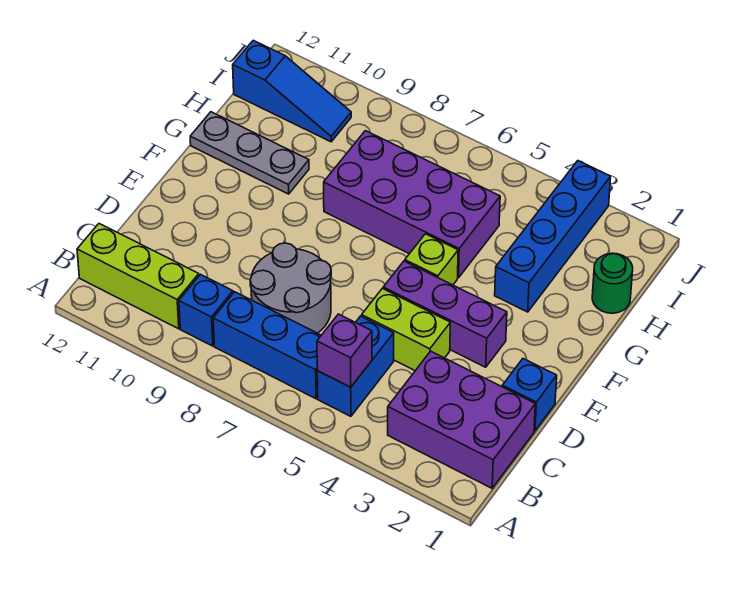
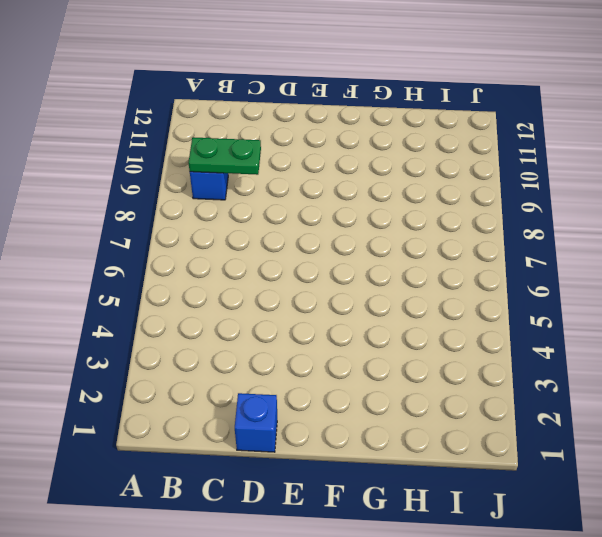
green plate B9:C9 level 2 -> none
none -> purple brick B1:C3 level 1
none -> blue brick B5:C5 level 1
none -> blue brick B6:B8 level 1

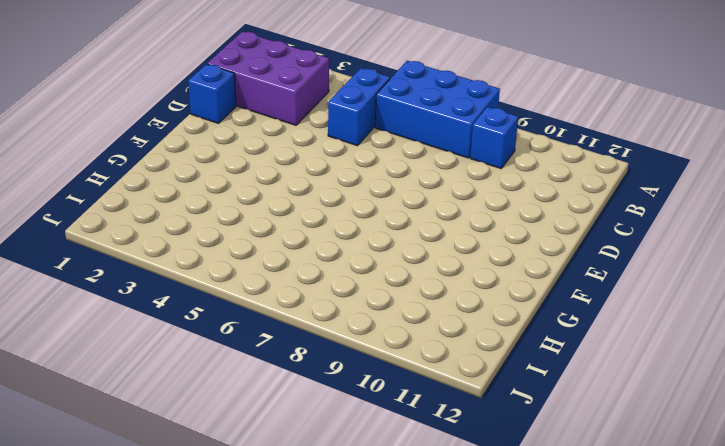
blue brick A6:B8 level 1 -> blue brick B6:B8 level 1
none -> lime brick B10:B12 level 1
none -> grey round brick C7:D8 level 1
none -> lime brick D4:D5 level 1

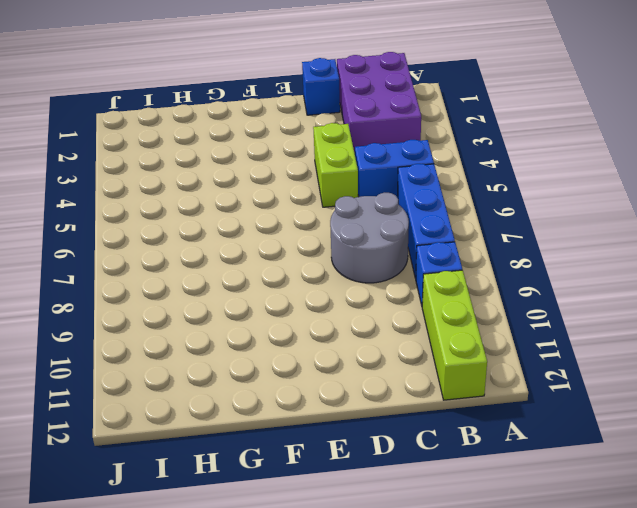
none -> purple brick E3:E5 level 1
none -> lime brick F5 level 1
none -> blue brick G3:J3 level 1

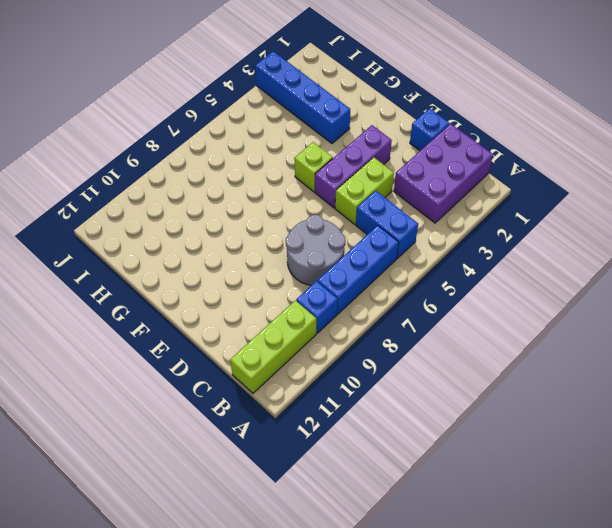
none -> purple brick G5:H8 level 1
none -> grey plate G10:G12 level 1
none -> green round brick H1 level 1

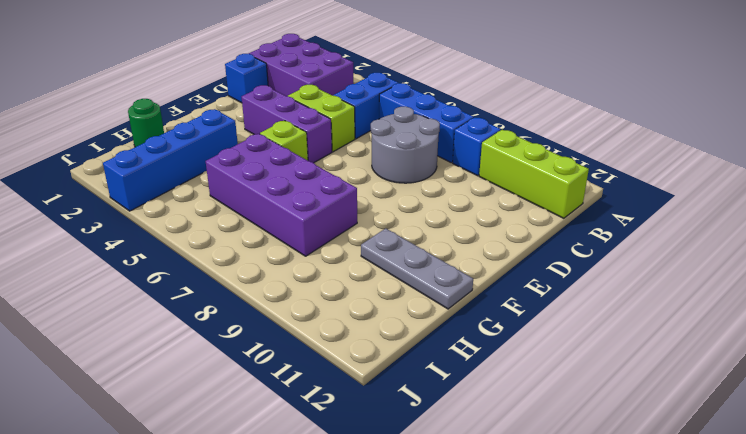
none -> blue slope I10:I12 level 1 top 12
none -> purple brick B5 level 2

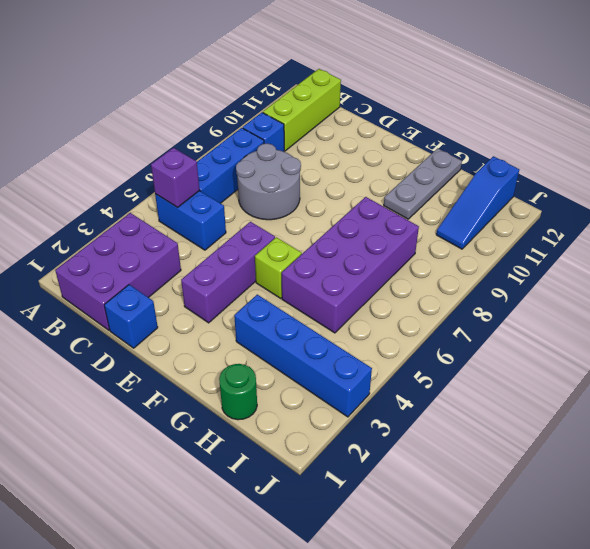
none -> lime brick D4:D5 level 1

